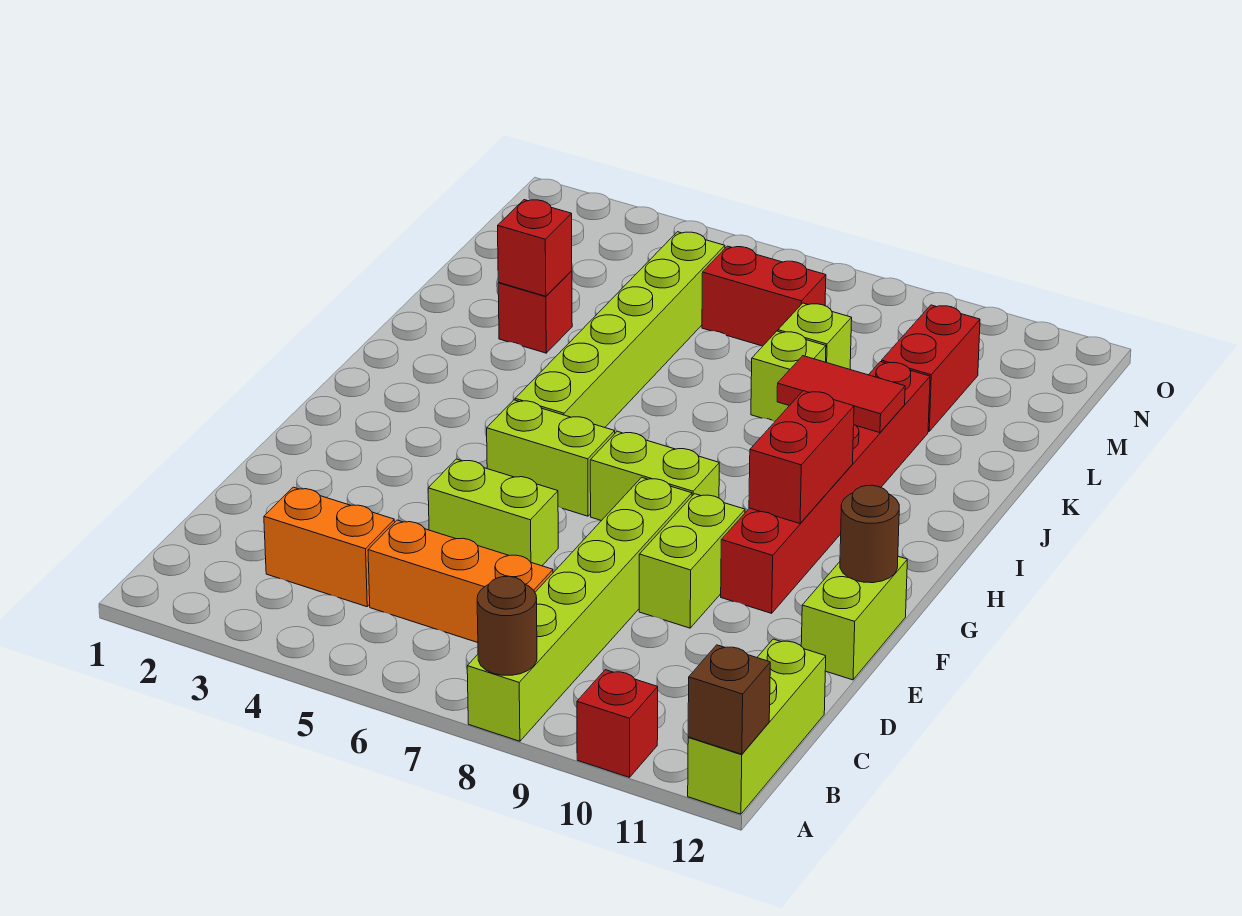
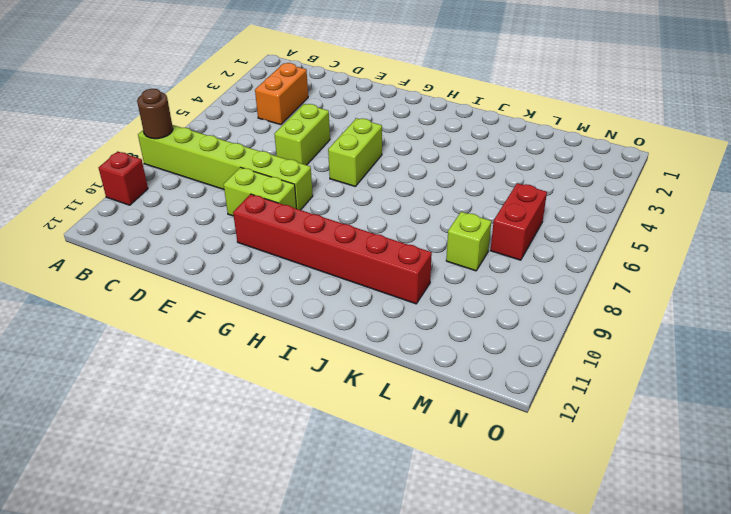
none -> lime brick A12:C12 level 1
none -> orange brick C5:C7 level 1
none -> lime brick E12:F12 level 1

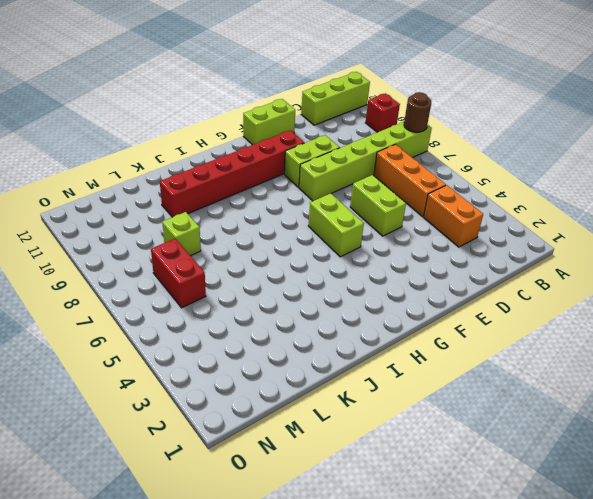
none -> lime brick G7:G8 level 1
none -> lime brick H5:M5 level 1
none -> red brick K3 level 1

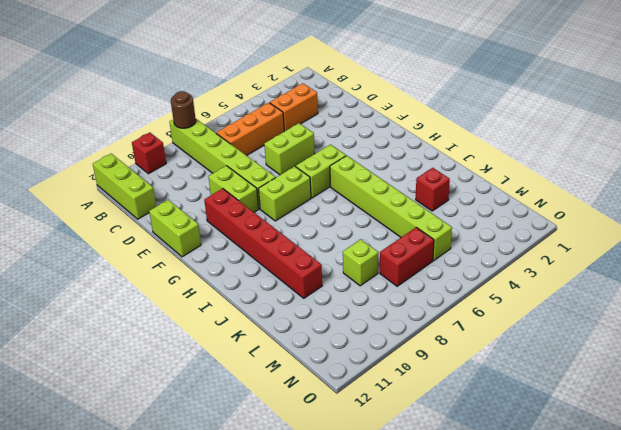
none -> lime brick K8 level 1
none -> red brick L10:M10 level 1
none -> brown brick A12 level 2

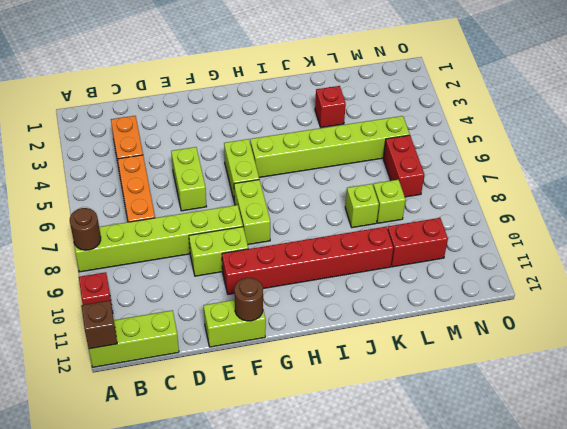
none -> red brick G10:H10 level 2
none -> red tile J9:J10 level 2
none -> red brick K3 level 2

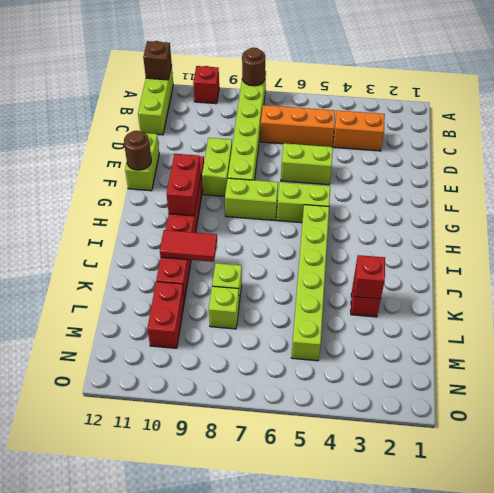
none -> red brick M6:M7 level 1

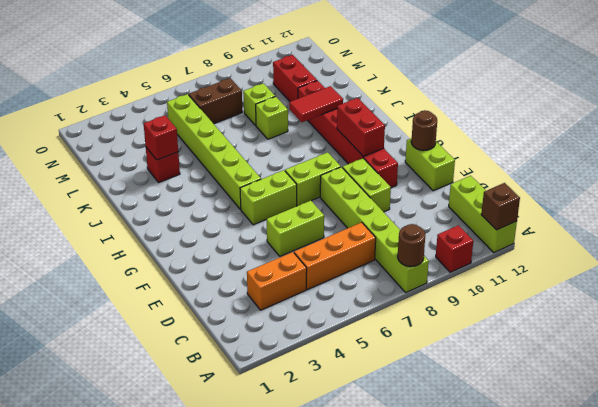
brown brick M6:M7 level 1 -> red brick M6:M7 level 1

